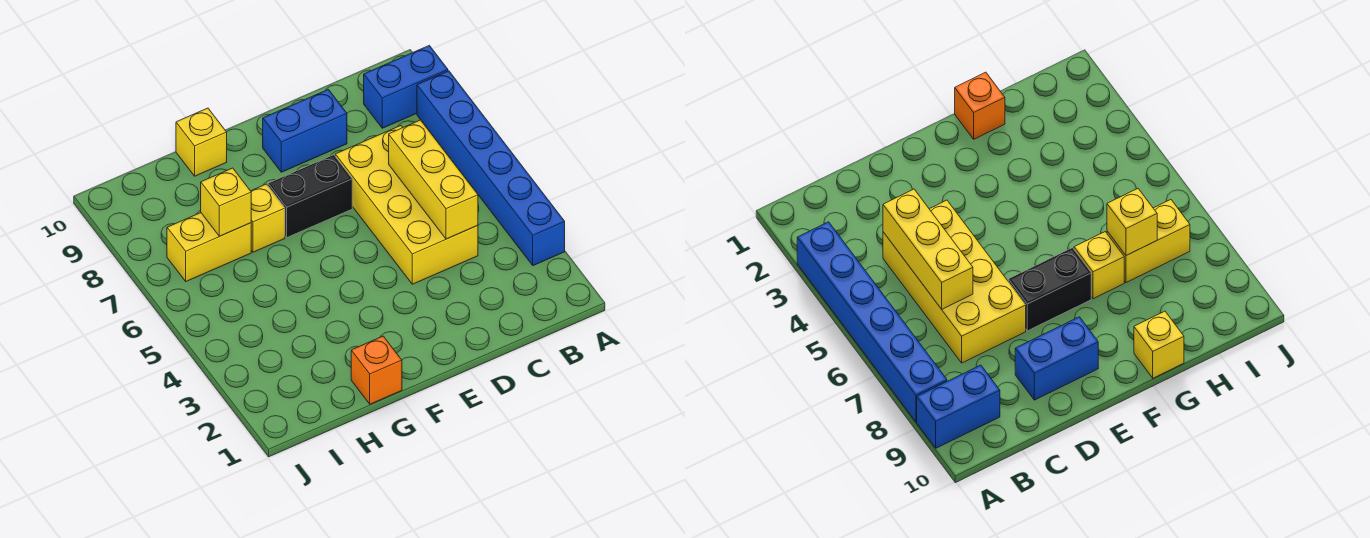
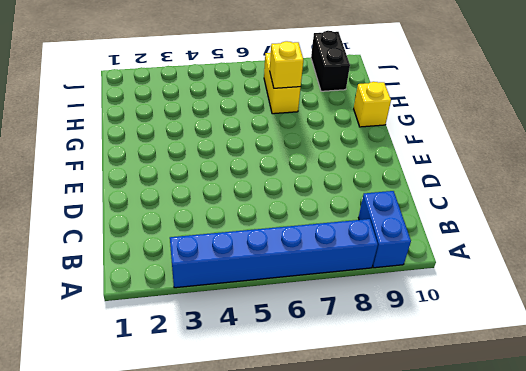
black brick I9:J9 level 1 -> black brick E7:F7 level 1
none -> yellow brick C4:D7 level 1
none -> blue brick D9:E9 level 1

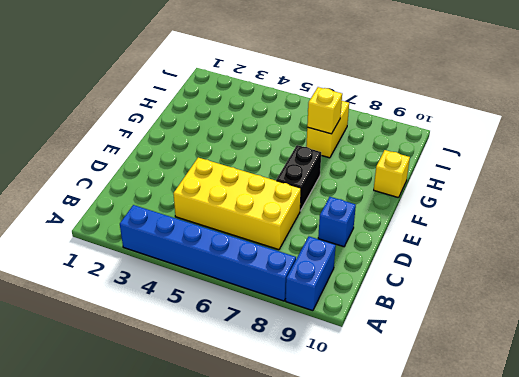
blue brick D9 level 1 -> blue brick D9:E9 level 1
none -> orange brick G1 level 1
none -> yellow brick G7 level 1

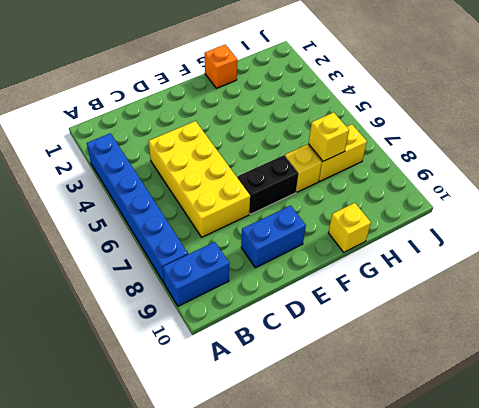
none -> yellow brick C4:C6 level 2

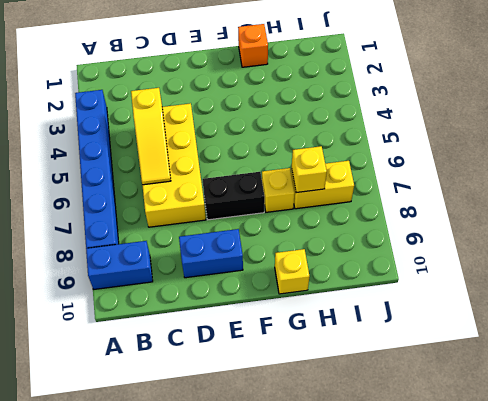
yellow slope C4:C6 level 2 top 4 -> yellow brick C4:C6 level 2

